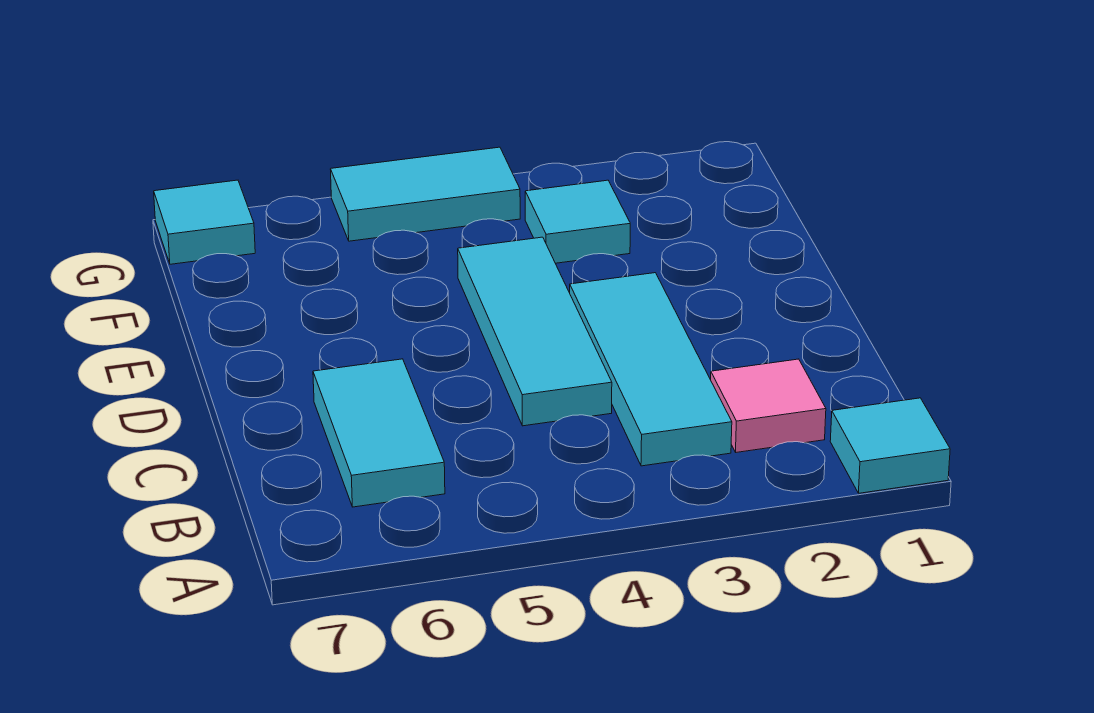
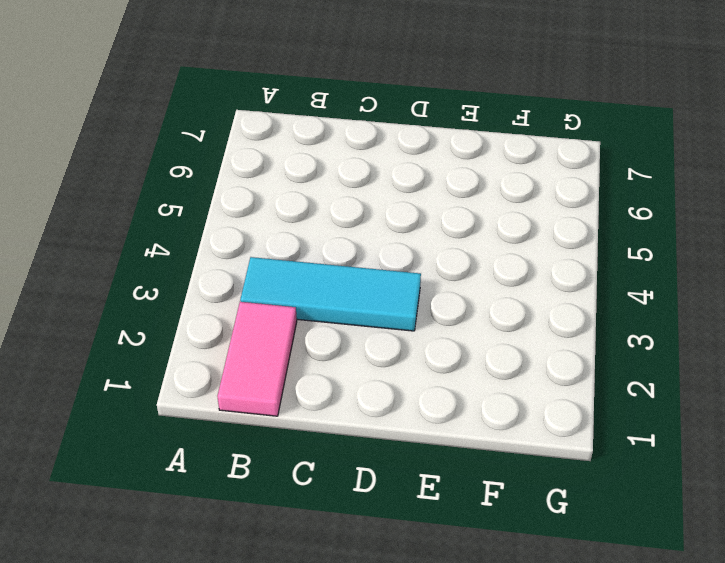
pink tile B1:B2 level 1 -> pink tile B2 level 1
none -> cyan tile A1 level 1
none -> cyan tile B6:C6 level 1

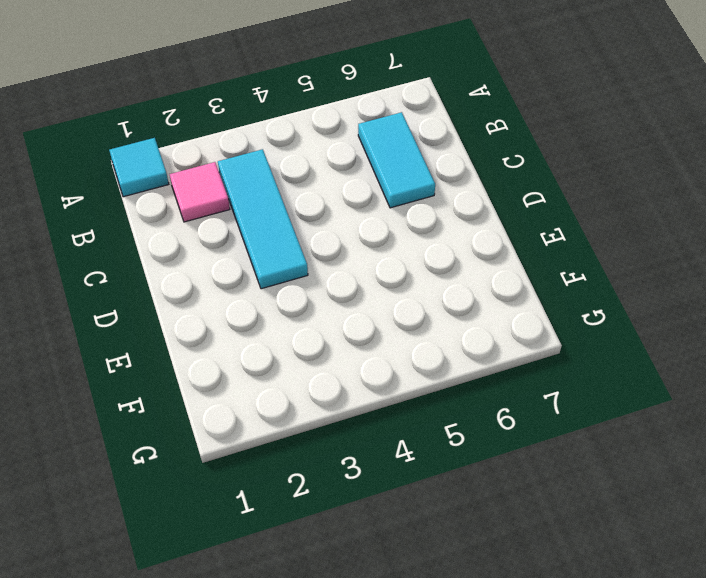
none -> cyan tile C4:E4 level 1
none -> cyan tile F3 level 1

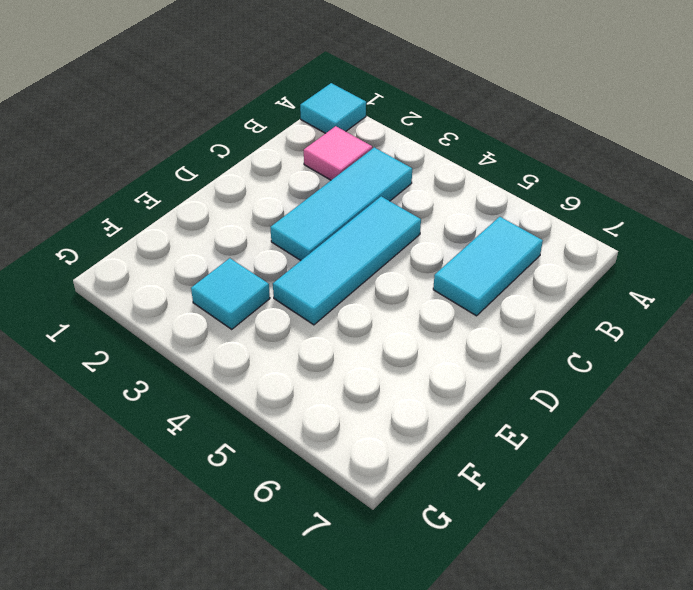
none -> cyan tile G4:G5 level 1
none -> cyan tile G7 level 1

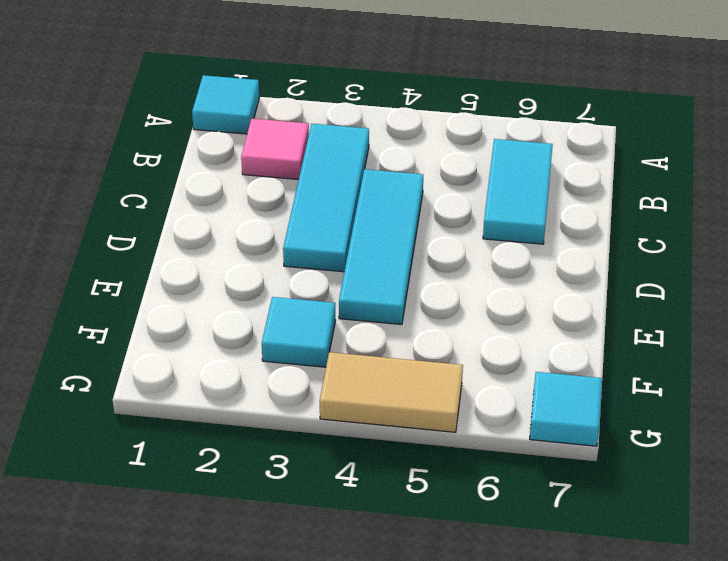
tan tile G4:G5 level 1 -> cyan tile G4:G5 level 1

